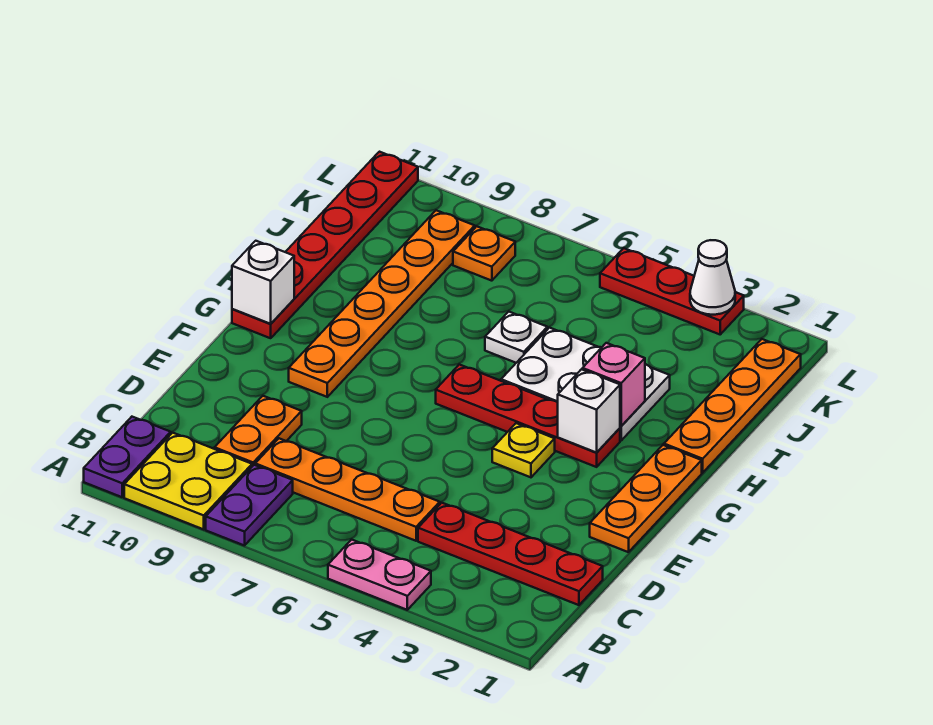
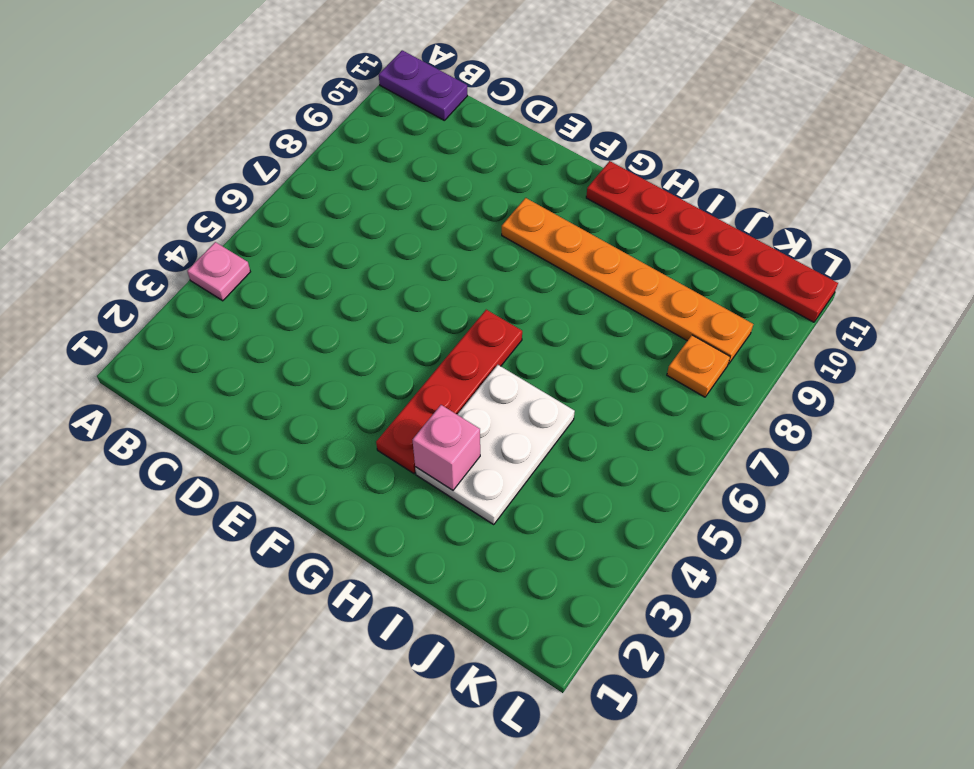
pink plate A4 level 1 -> pink plate A4:A5 level 1
none -> purple plate A8:B8 level 1
none -> yellow plate A9:B10 level 1
none -> red plate C1:C4 level 1

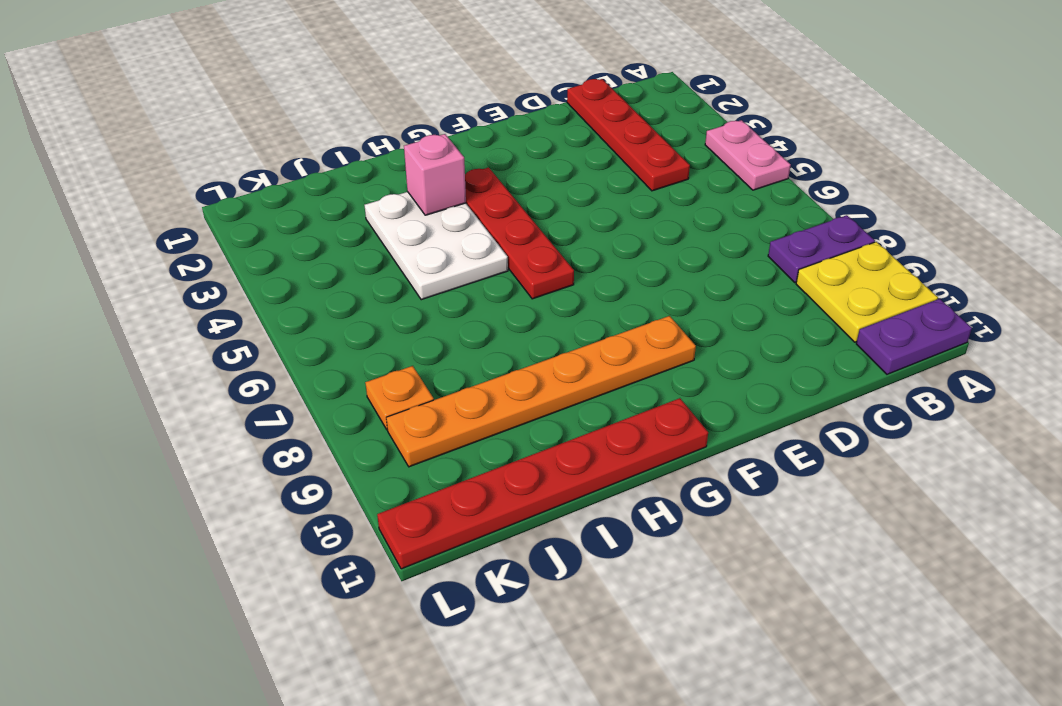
none -> orange plate C5:C8 level 1
none -> orange plate C9:D9 level 1
none -> orange plate E1:G1 level 1

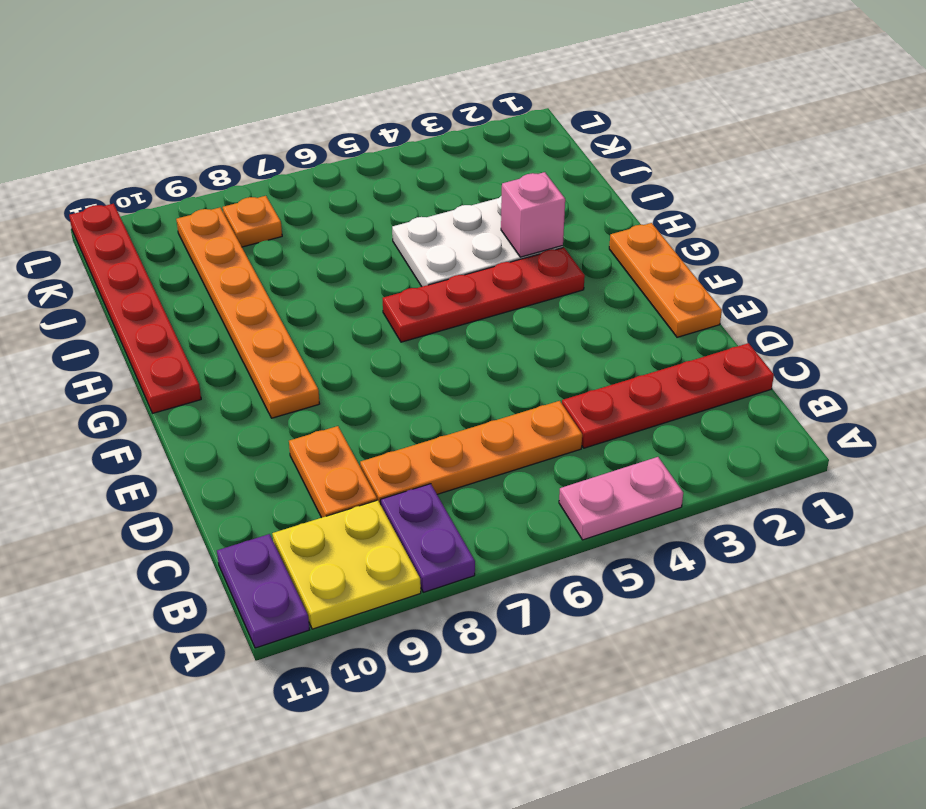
none -> yellow plate F4 level 1
none -> orange plate H1:K1 level 1
none -> white plate I6 level 1

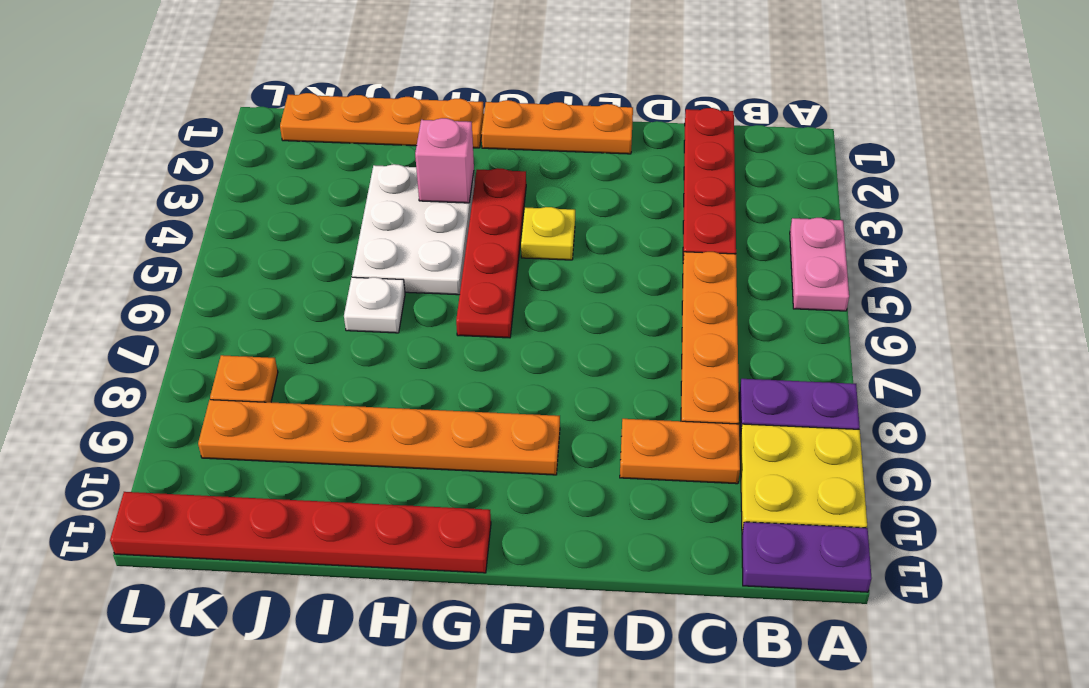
none -> red plate L3:L5 level 1
none -> white brick G3 level 2
none -> white brick G11 level 2

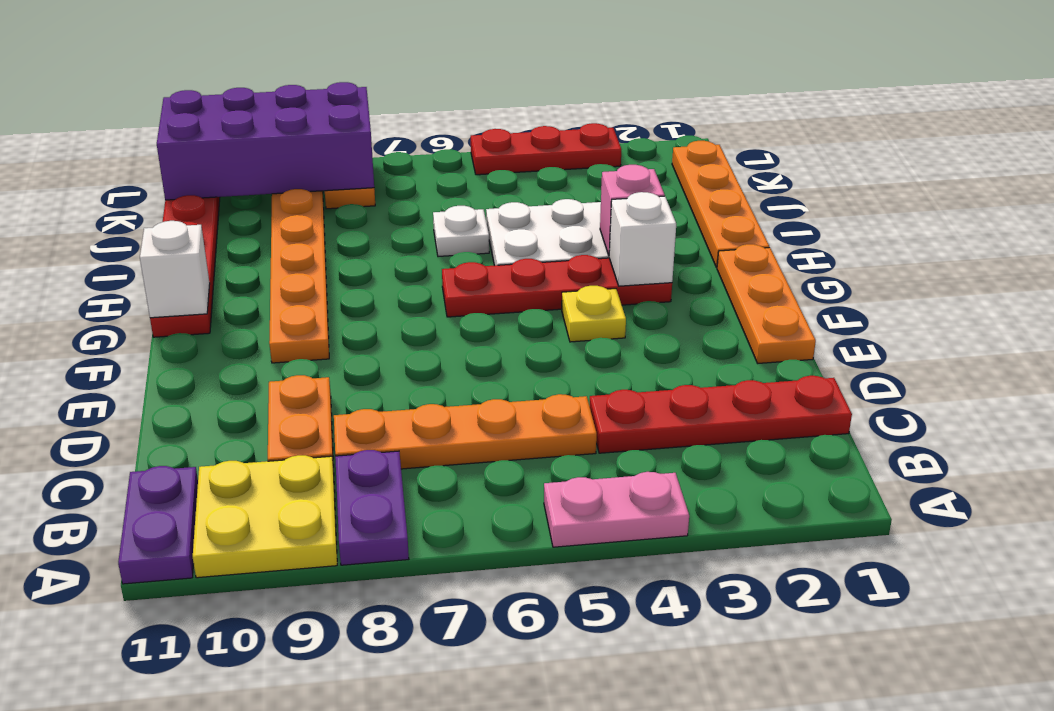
purple brick K8:L11 level 2 -> none
none -> white cone L3 level 2

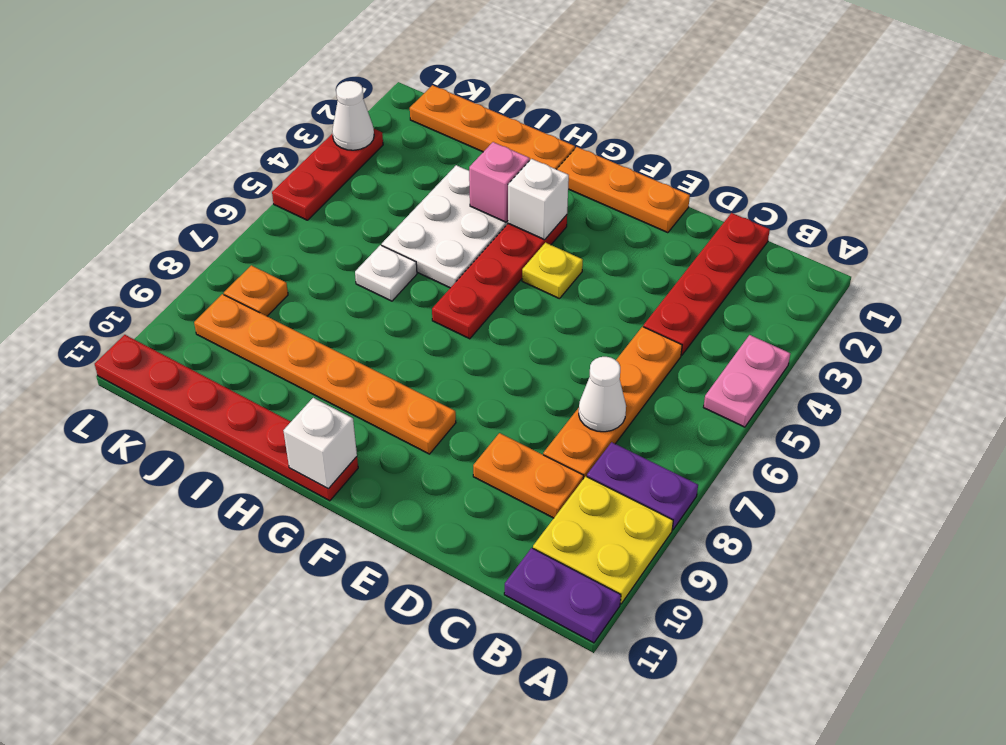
white cone C7 level 2 -> none

